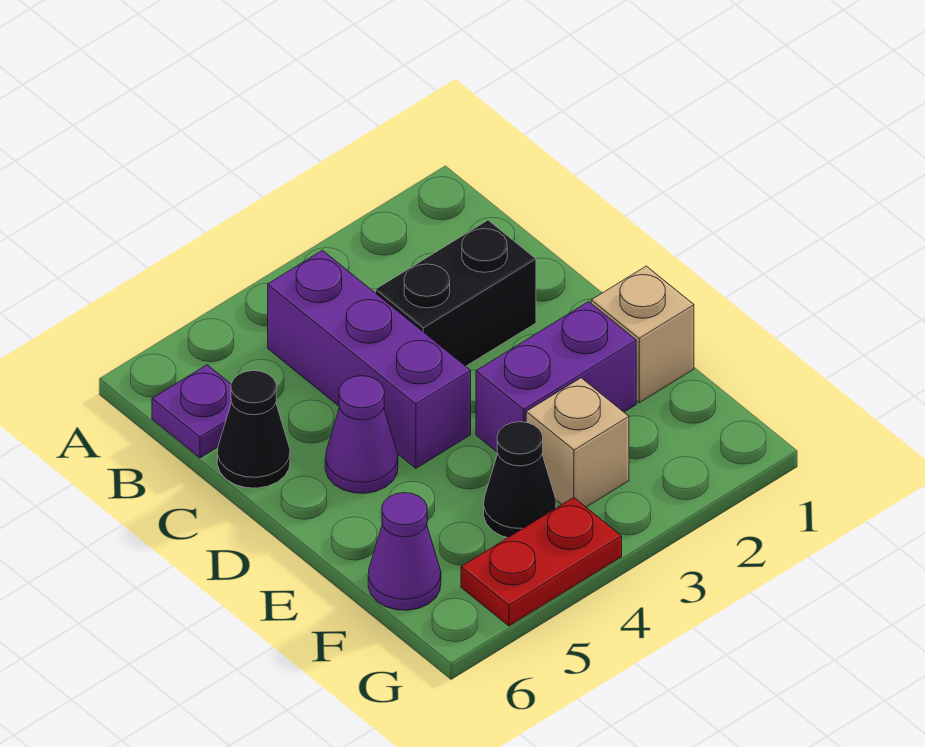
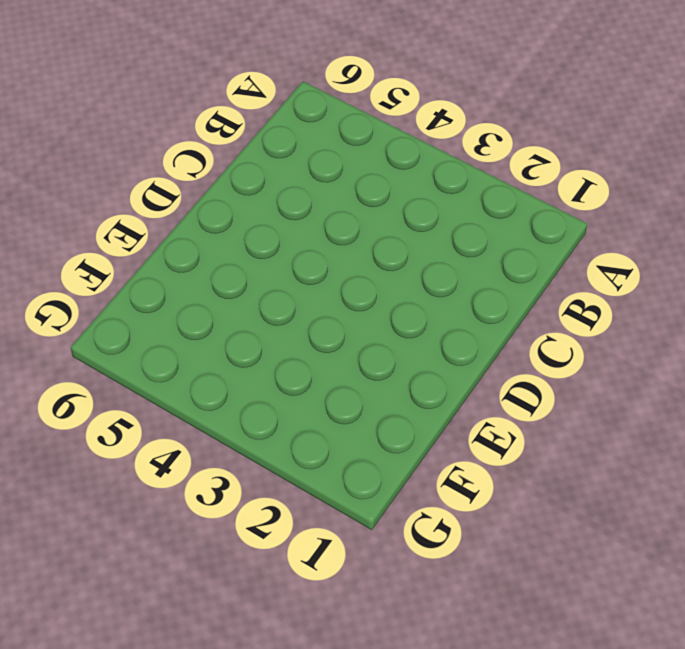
none -> purple brick B4:D4 level 1
none -> purple plate B6 level 1

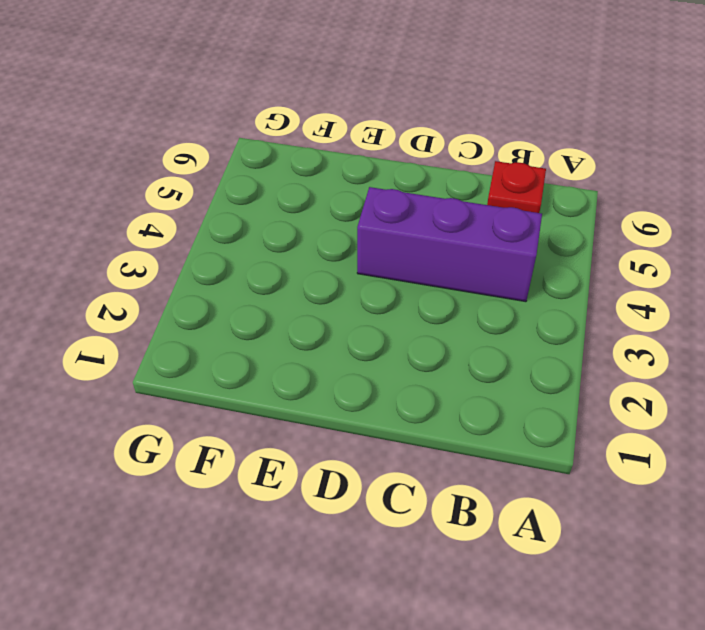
red plate B6 level 1 -> purple plate B6 level 1
none -> black brick C2:C3 level 1
none -> black cone C6 level 1

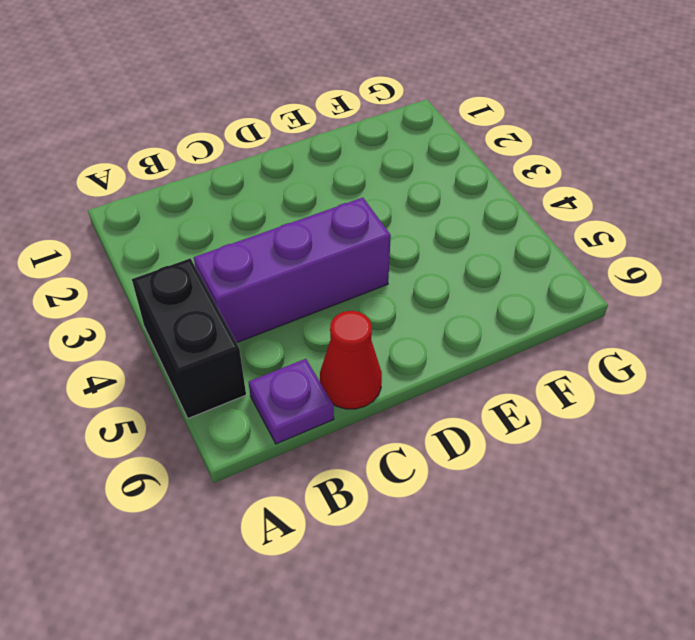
black brick A4:A5 level 1 -> black brick C2:C3 level 1
red cone C6 level 1 -> black cone C6 level 1
none -> purple cone D5 level 1
none -> tan brick E1 level 1

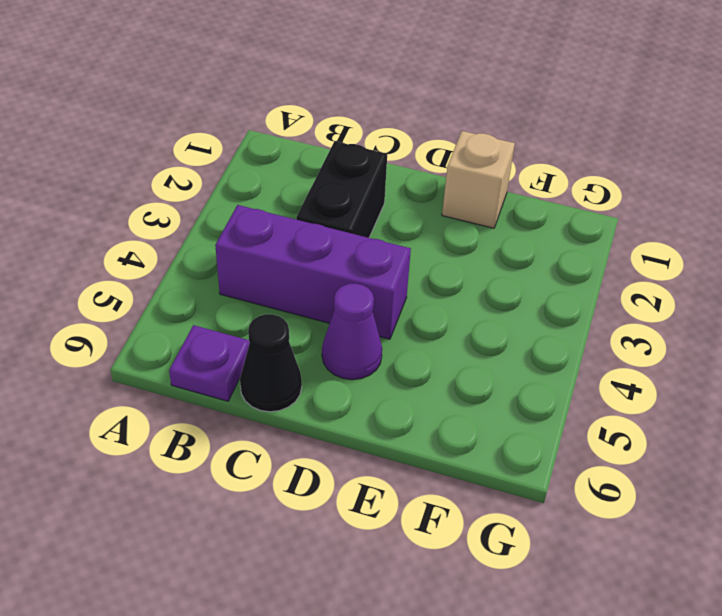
none -> purple brick E2:E3 level 1
none -> tan brick F3 level 1

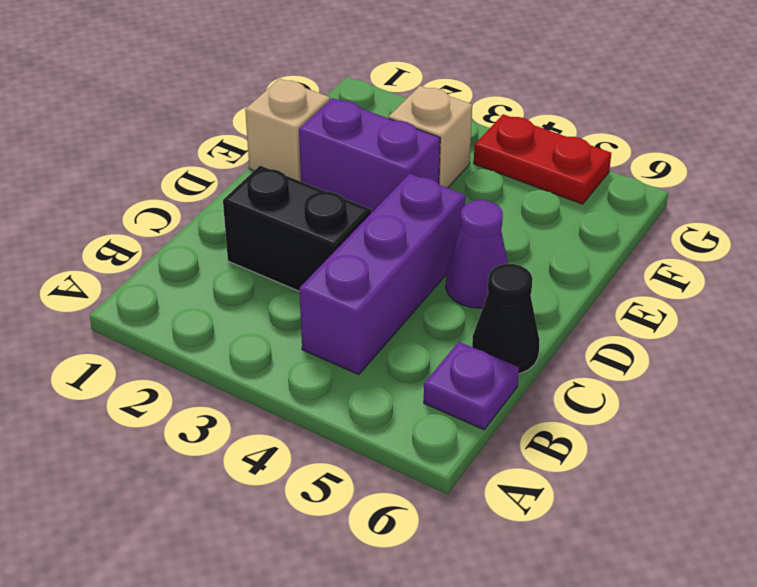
none -> black cone F4 level 1
none -> purple cone F6 level 1

